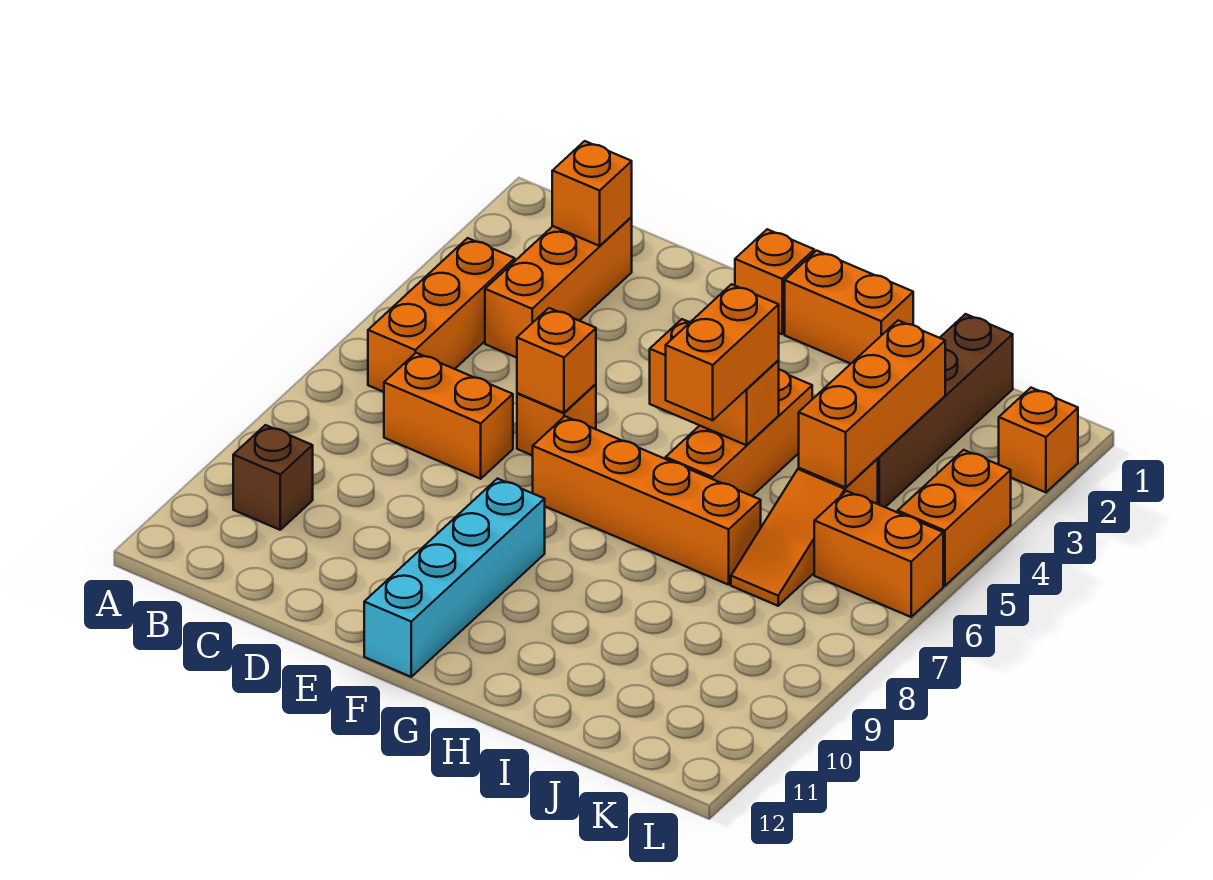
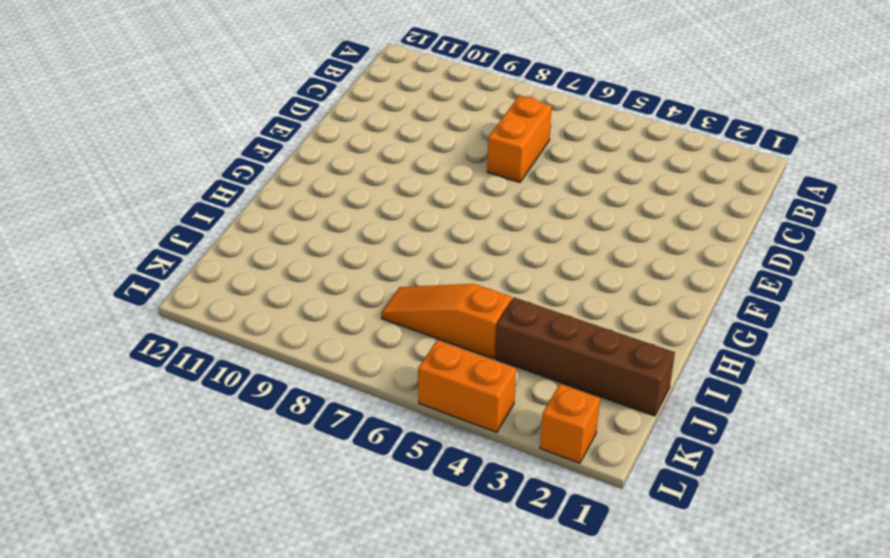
none -> orange brick B4:B6 level 1
none -> brown brick B10 level 1
none -> orange brick C2:C4 level 1

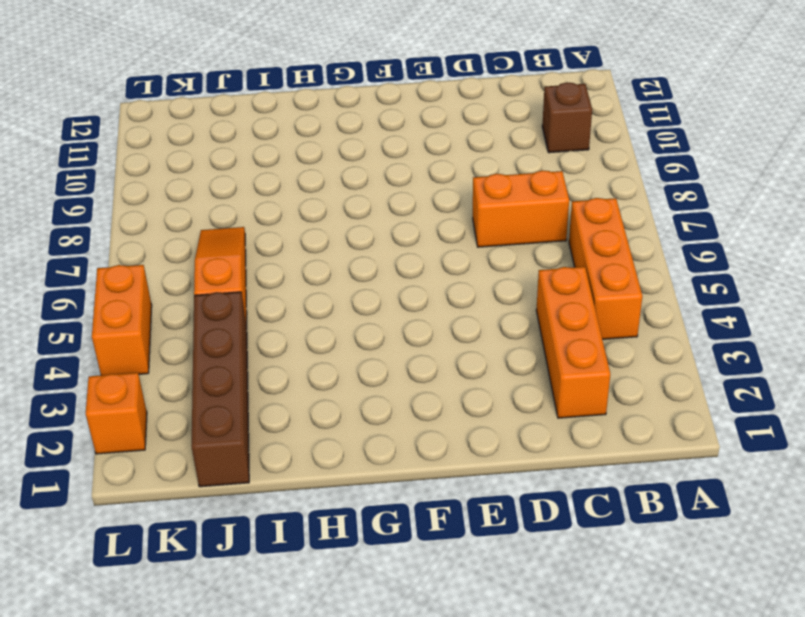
none -> orange brick E6 level 1
none -> orange brick F1 level 1
none -> orange brick F7:I7 level 1

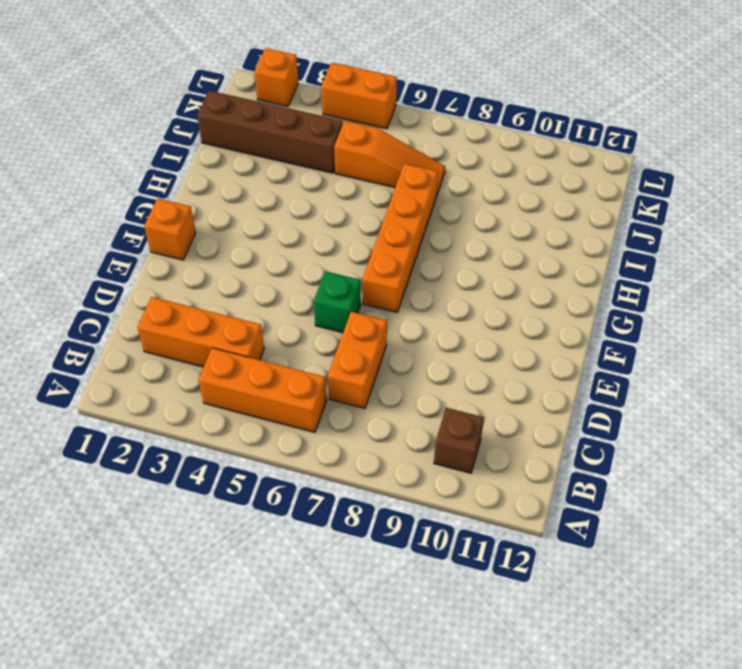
green brick E6 level 1 -> orange brick E6 level 1
none -> cyan brick F9:F12 level 1
none -> orange brick G1:H1 level 1
none -> orange brick H4:H6 level 1

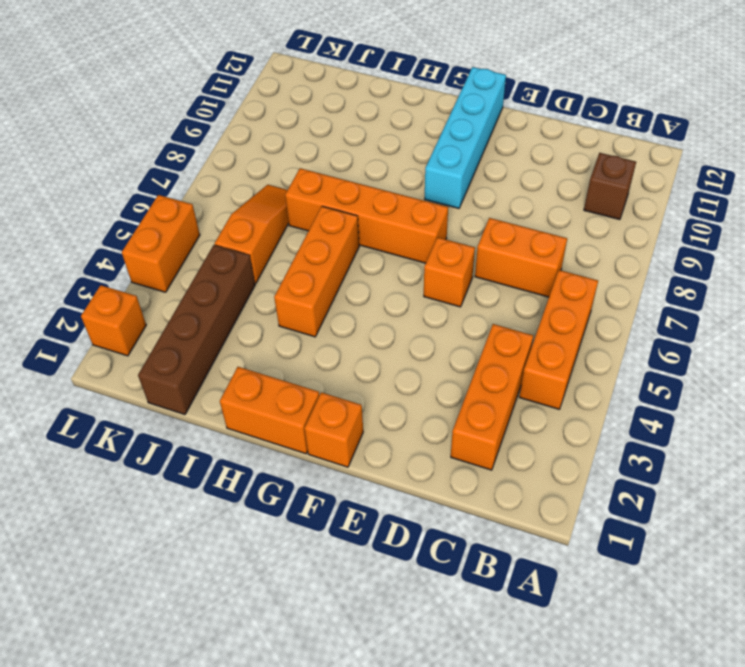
none -> orange brick K6:L6 level 1
none -> orange brick C2 level 2
none -> orange brick E6 level 2

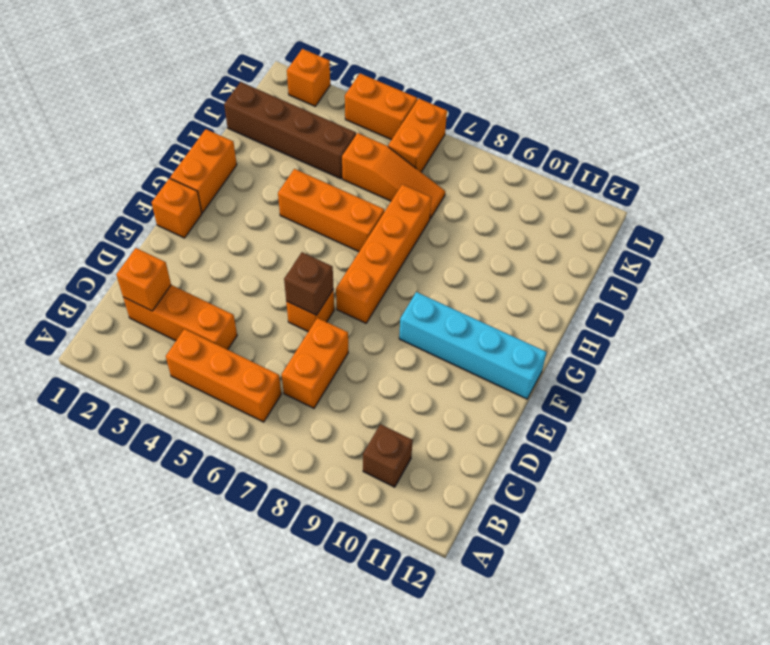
brown brick E6 level 2 -> orange brick E6 level 2
none -> orange brick G5:H5 level 2
none -> orange brick J3:J5 level 2
none -> orange brick H5:H6 level 3

